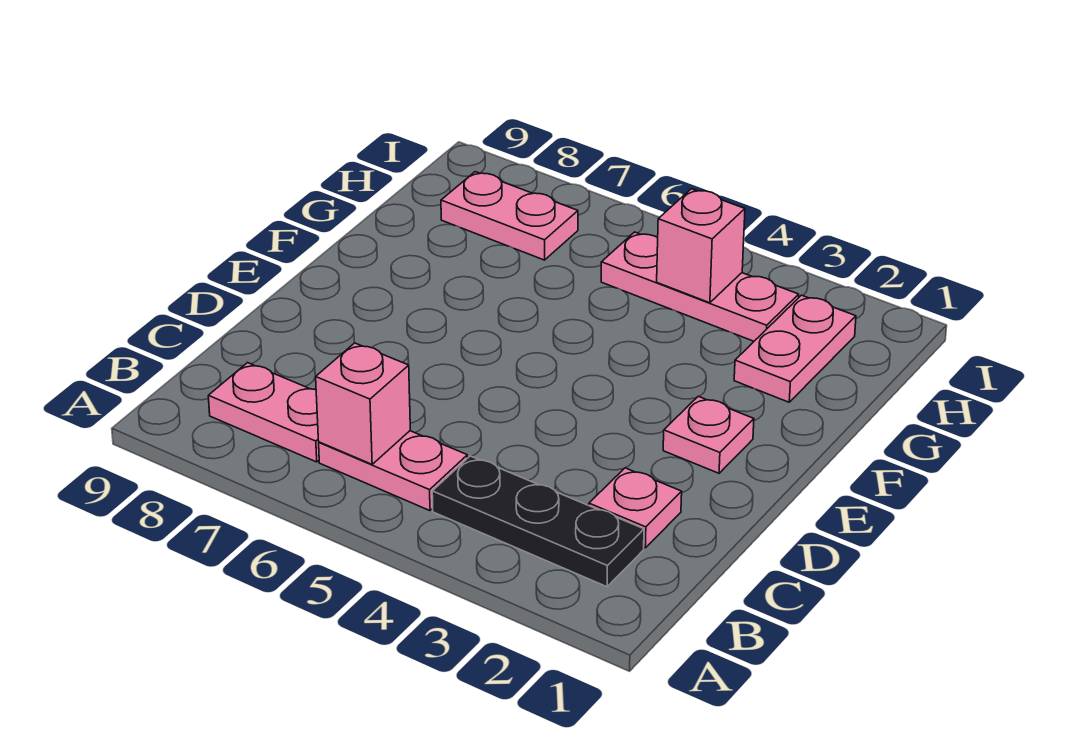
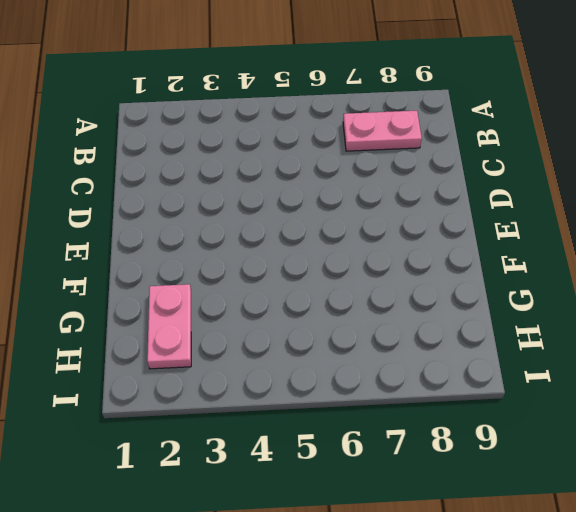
none -> black plate B2:B4 level 1
none -> pink plate B5:B6 level 1

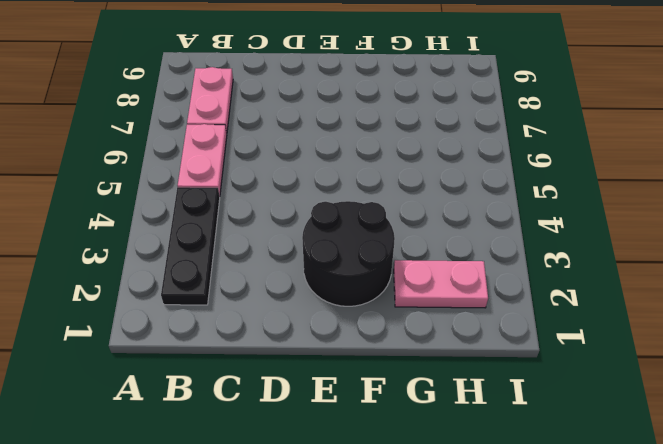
black round brick E2:F3 level 1 -> pink plate E2 level 1
none -> pink plate C2 level 1
none -> pink plate H3:H5 level 1

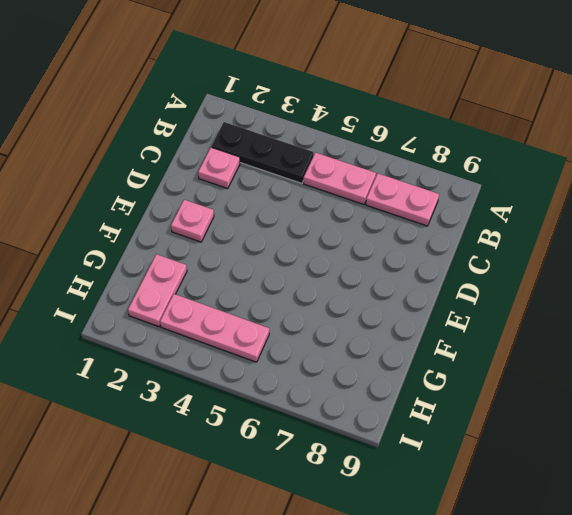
none -> pink plate H7:H8 level 1
none -> pink brick B6 level 2

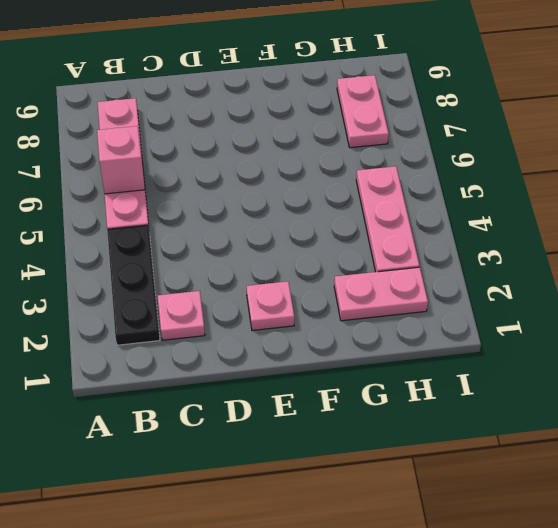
none -> pink brick H4 level 2

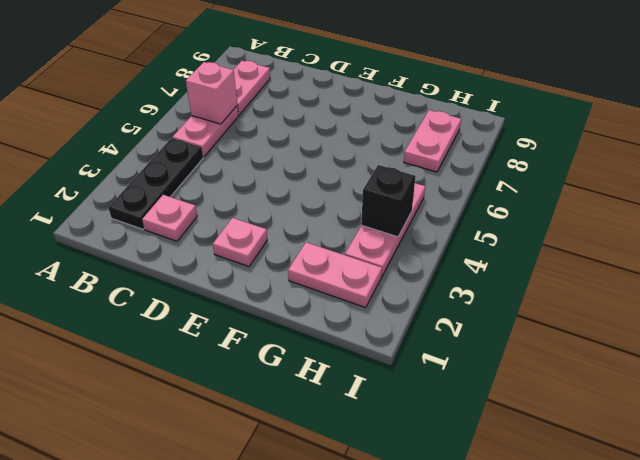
black brick H4 level 2 -> pink brick H4 level 2

